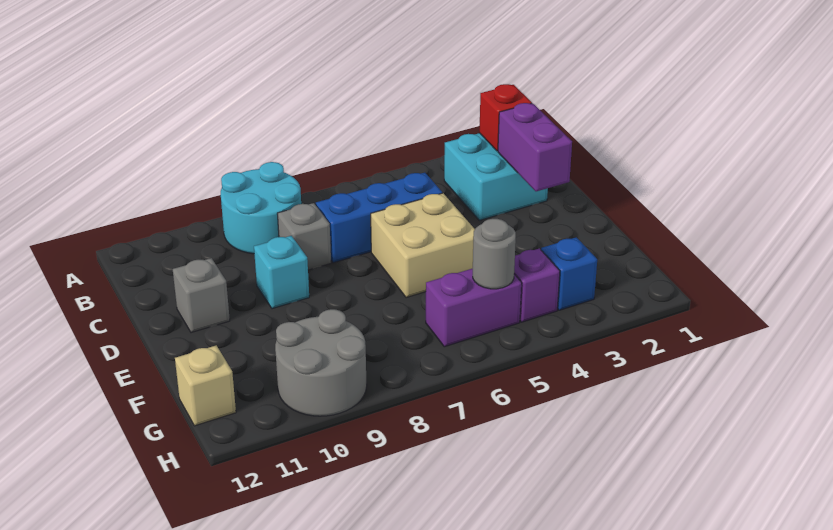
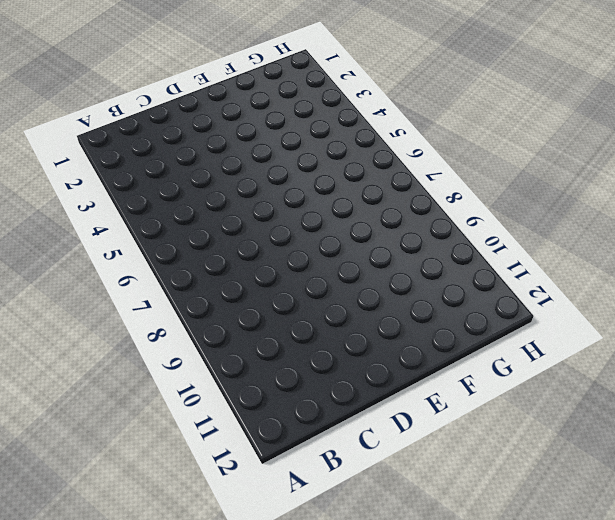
none -> cyan round brick A8:B9 level 1
none -> cyan brick B2:C3 level 1
none -> blue brick C5:C7 level 1

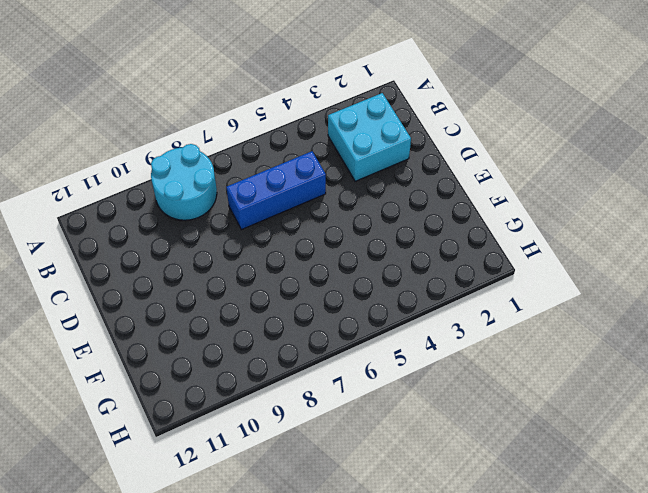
none -> grey brick C8 level 1
none -> tan brick D5:E6 level 1
none -> cyan brick D9 level 1

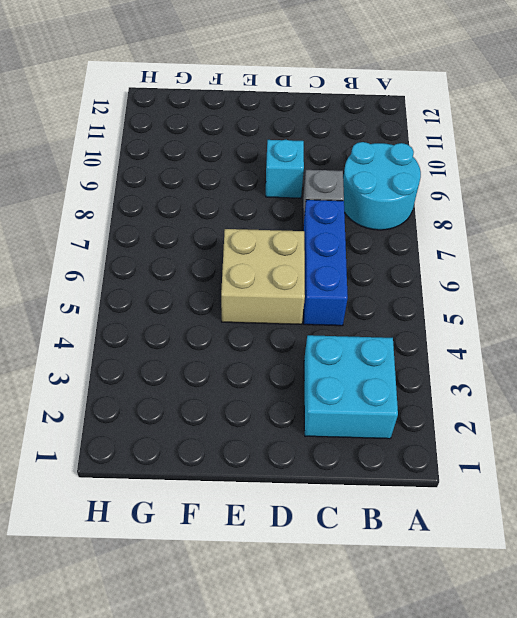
none -> grey brick D11 level 1
none -> blue brick G3 level 1
none -> purple brick G4 level 1

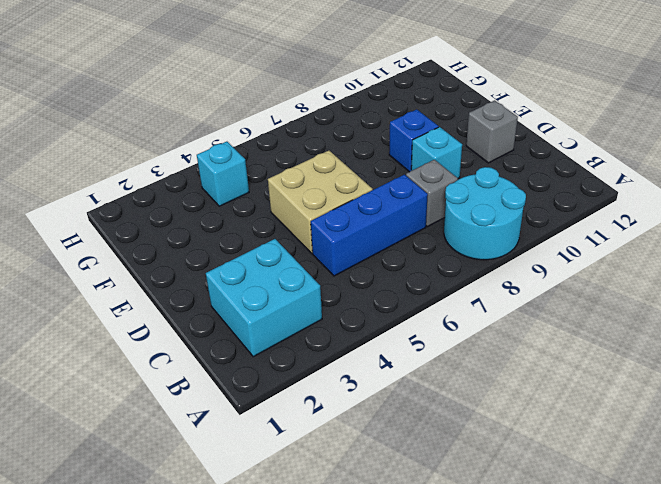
blue brick E9 level 1 -> blue brick G3 level 1
cyan brick G4 level 1 -> purple brick G4 level 1
none -> purple brick G5:G6 level 1
none -> grey round brick G9:H10 level 1
none -> tan brick G12 level 1

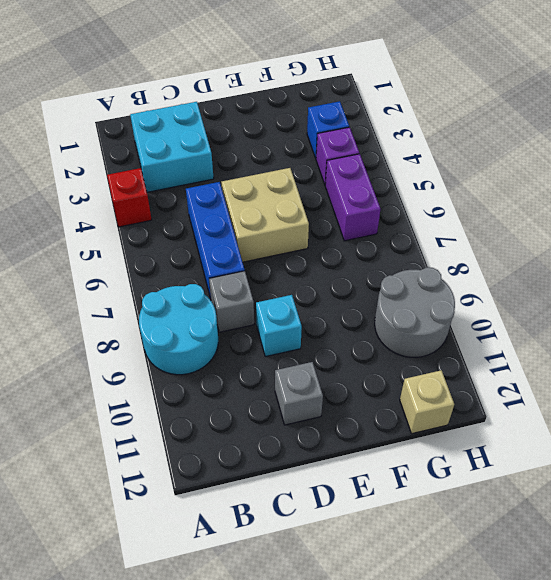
red brick A4 level 1 -> red brick B2 level 2
none -> purple brick C2:D2 level 2
none -> grey round brick G5 level 2

